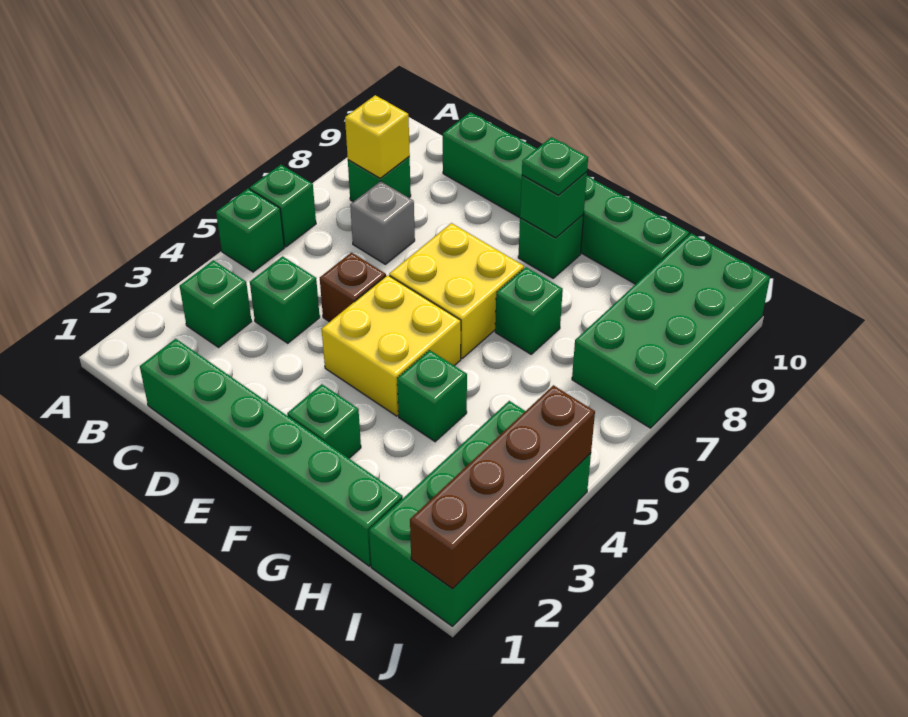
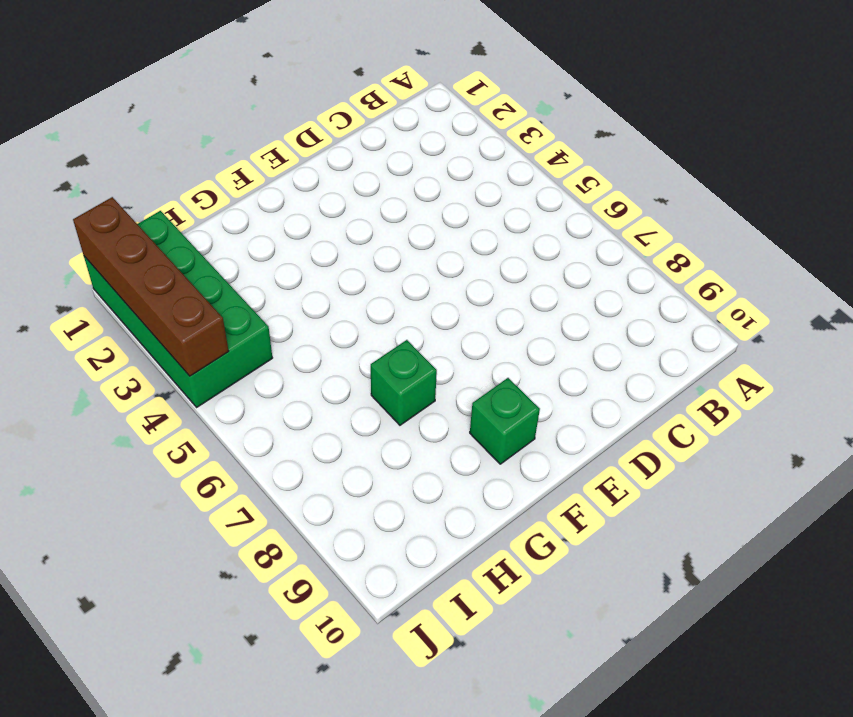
none -> green brick A5 level 1
none -> green brick A6 level 1
none -> green brick B3 level 1

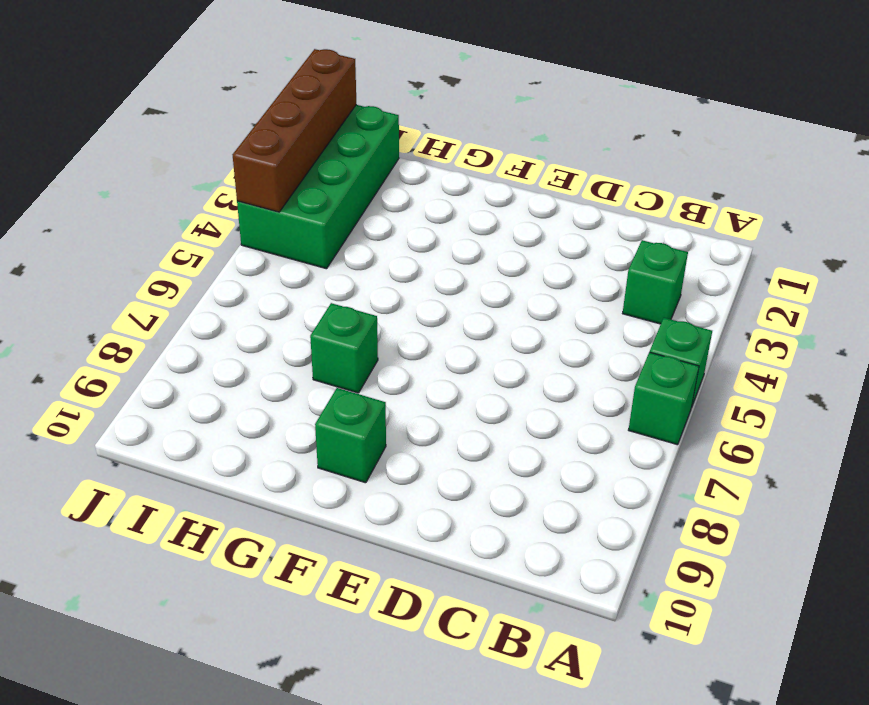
none -> green brick B8 level 1
none -> green brick C1:H1 level 1
none -> green brick C4 level 1

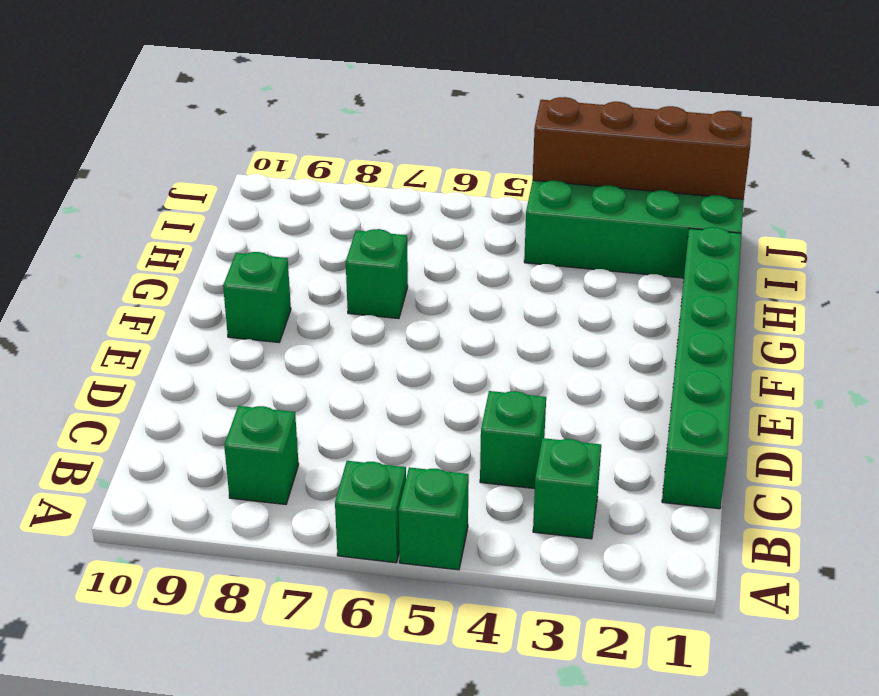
none -> grey brick C7 level 1
none -> green brick C10:H10 level 1
none -> brown brick D5 level 1

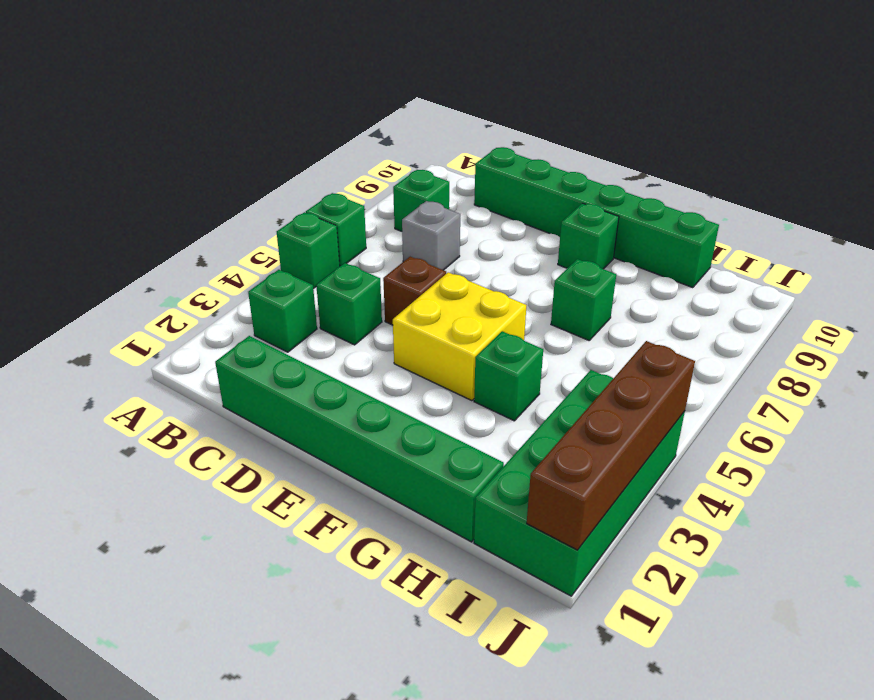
none -> yellow brick E6:F7 level 1
none -> green brick F2 level 1
none -> green brick I7:J10 level 1

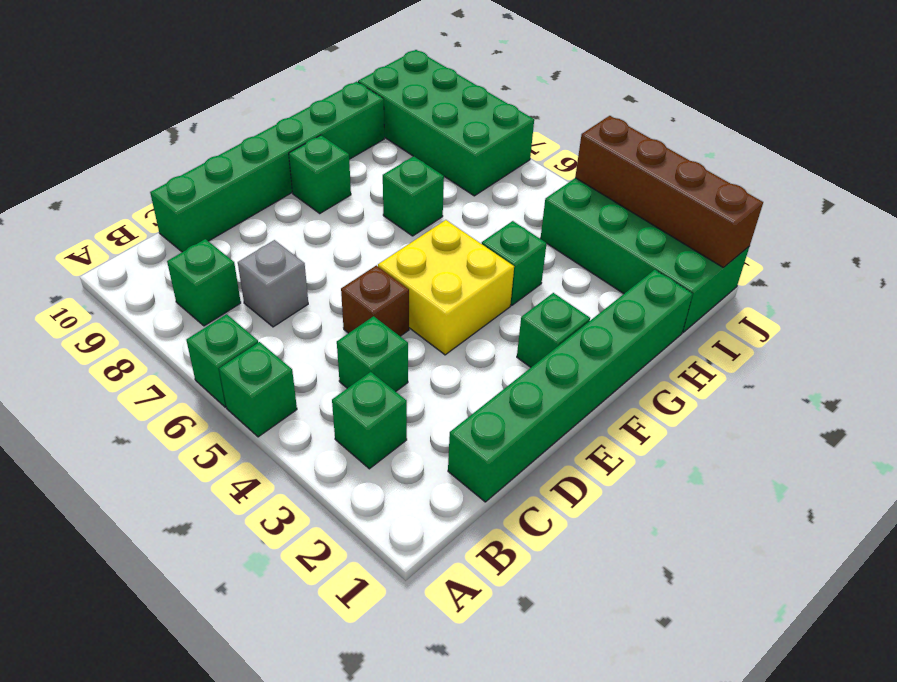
none -> yellow brick E6:F7 level 1
none -> yellow brick B8 level 2
none -> green brick F9 level 2

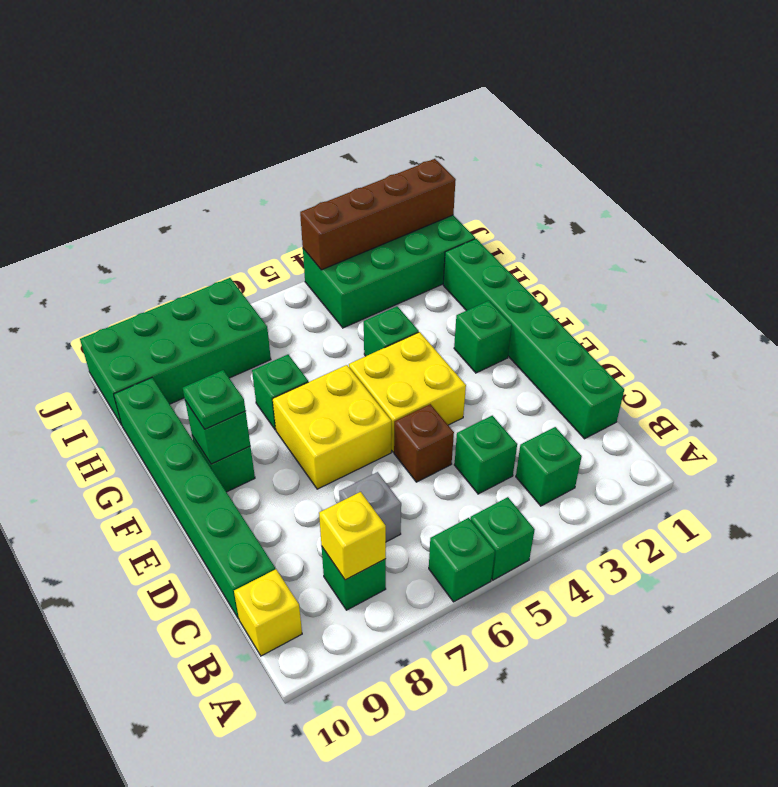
yellow brick B10 level 1 -> none

